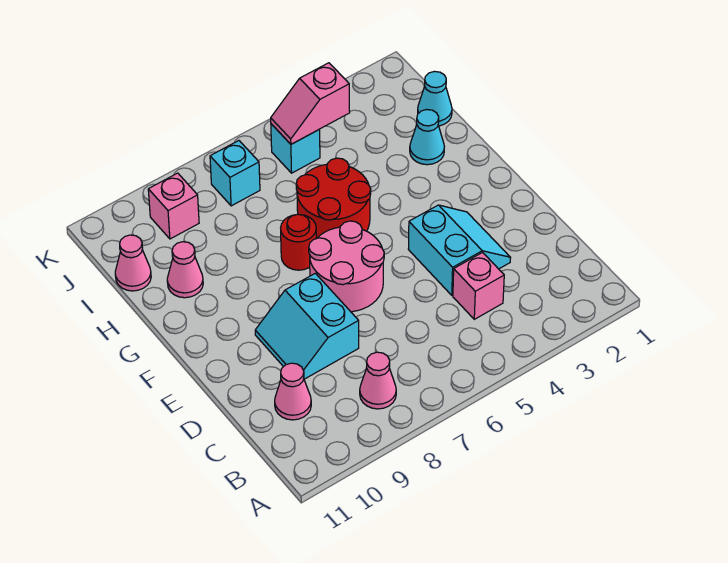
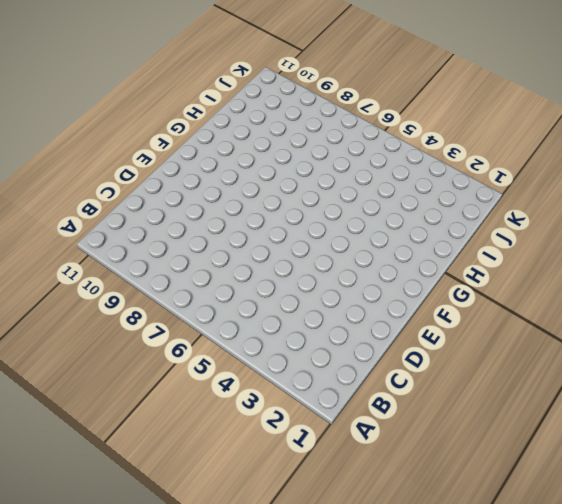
none -> pink cone B8 level 1
none -> pink brick C4 level 1
none -> pink cone C10 level 1

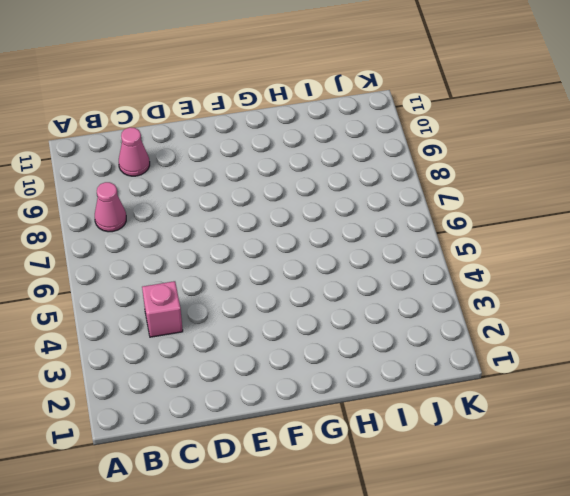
none -> cyan slope D3:E4 level 1 top 4
none -> cyan slope D8:E9 level 1 top 8
none -> pink round brick E6:F7 level 1

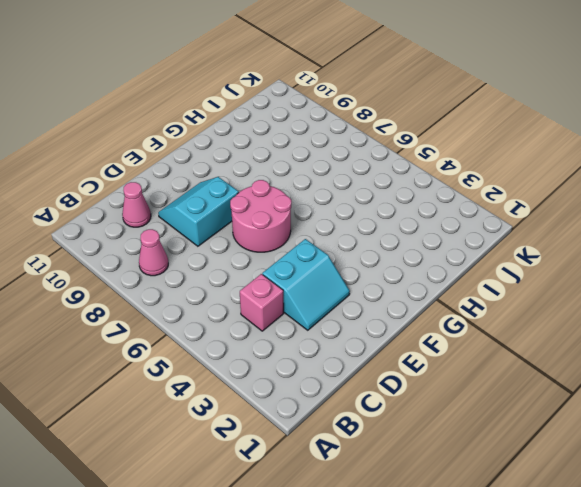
none -> red round brick G5:H6 level 1
none -> red round brick G7 level 1
none -> cyan cone H2 level 1

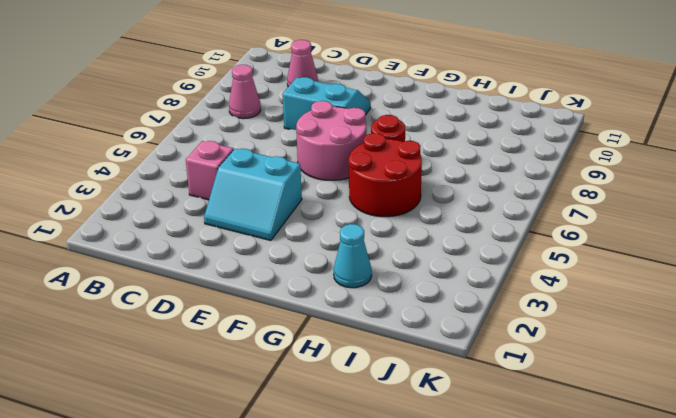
none -> pink cone H10 level 1
none -> cyan cone I1 level 1
none -> pink cone I11 level 1

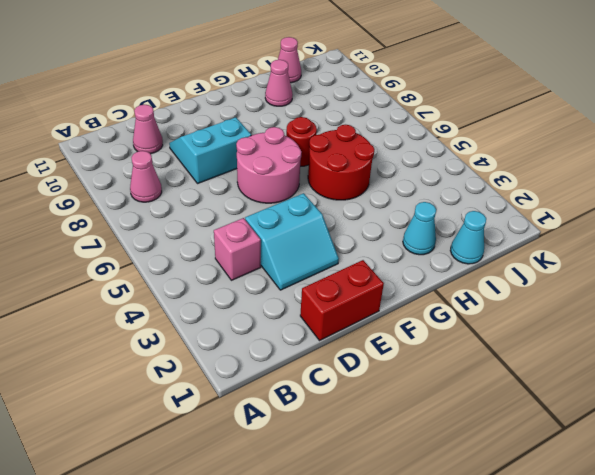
red brick D1:E1 level 1 -> none
none -> cyan brick J5 level 1
none -> cyan brick J7 level 1
none -> pink brick J9 level 1

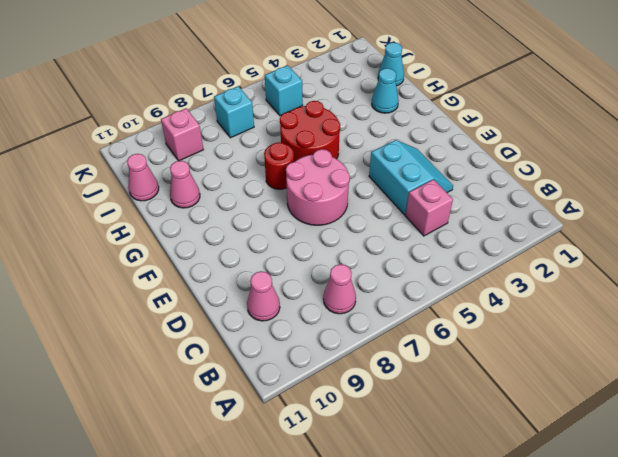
none -> cyan slope D8:E9 level 1 top 8
none -> pink slope J4:J5 level 2 top 4

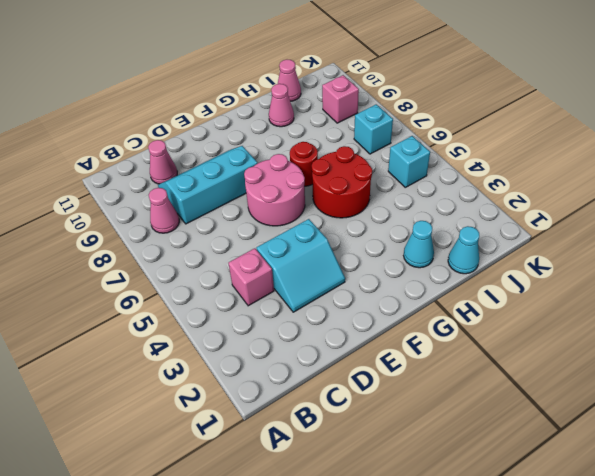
cyan slope C8:E9 level 1 top 8 -> cyan slope D8:E9 level 1 top 8
none -> pink slope J4:J5 level 2 top 4

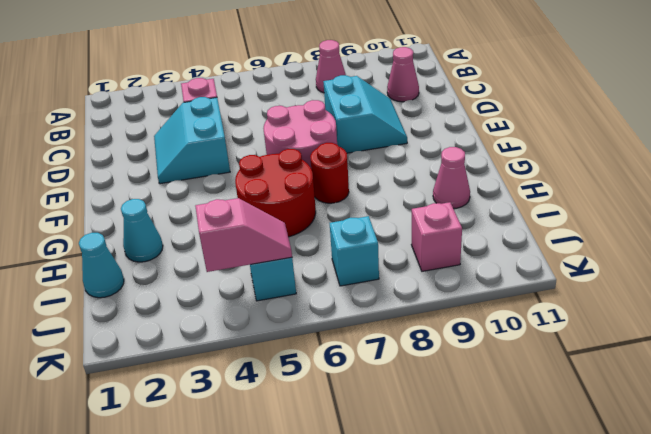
none -> pink cone I11 level 1

